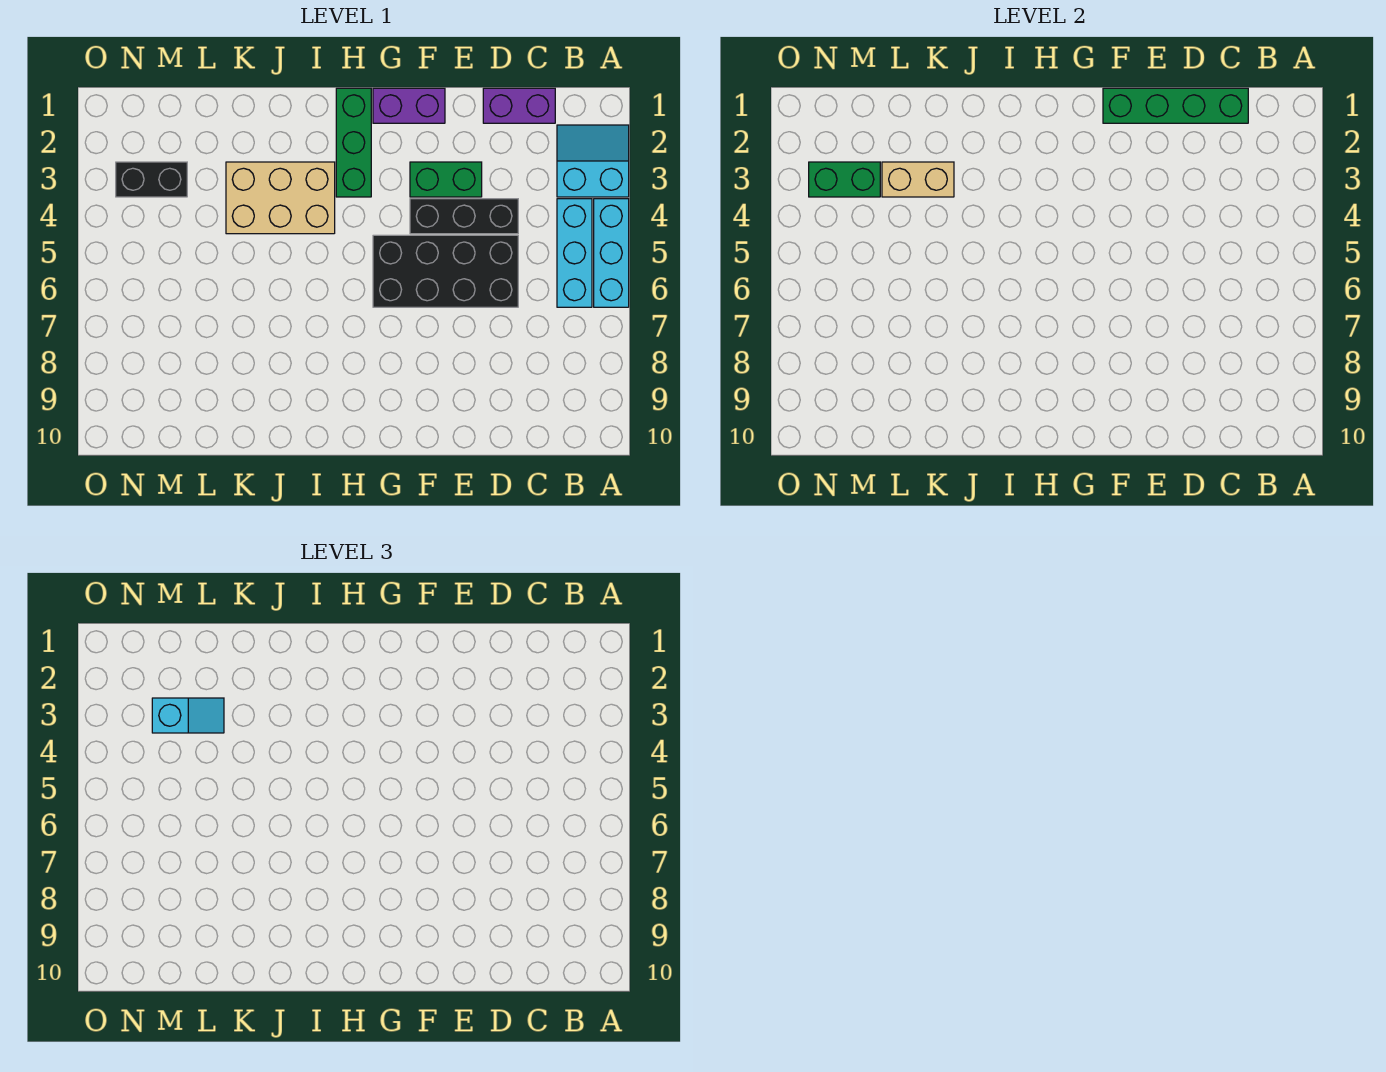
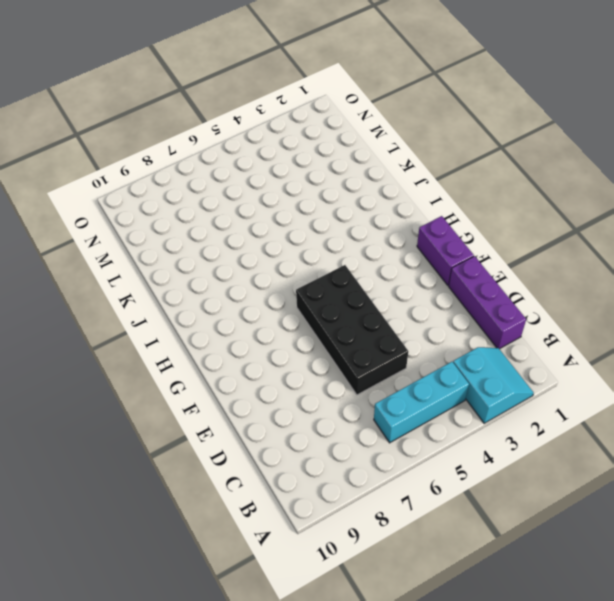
purple brick C1:E1 level 1 -> purple brick C1:D1 level 1
none -> cyan brick A4:A6 level 1
none -> black brick D4:F4 level 1
none -> green brick E3:F3 level 1

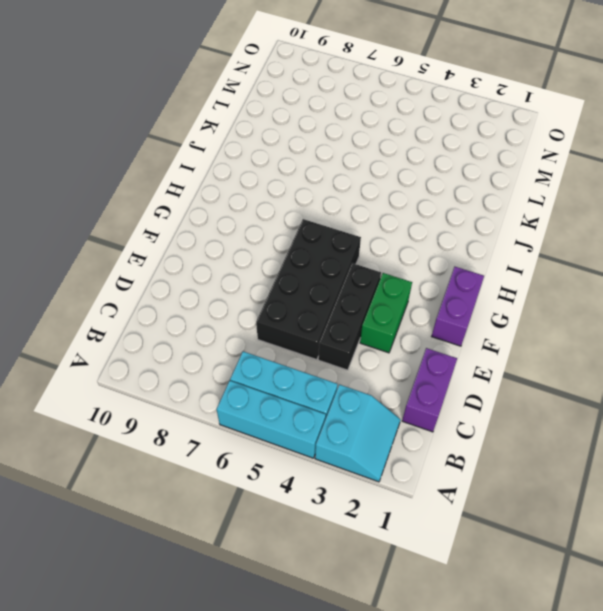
none -> green brick H1:H3 level 1
none -> tan brick I3:K4 level 1
none -> black brick M3:N3 level 1

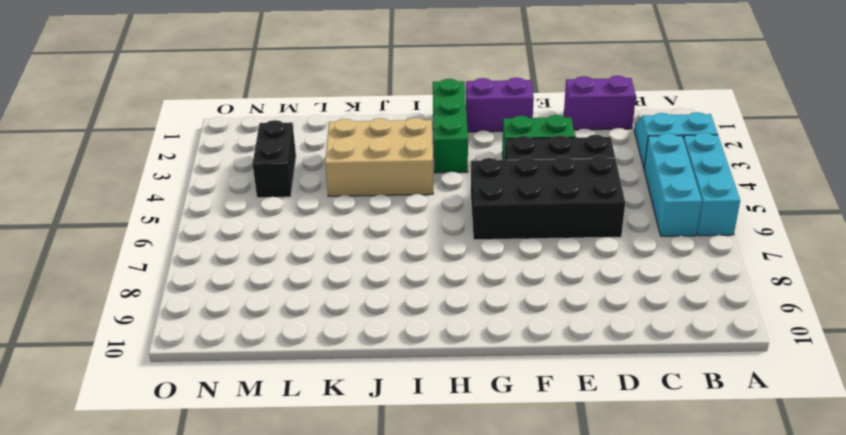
black brick M3:M4 level 1 -> black brick M3:N3 level 1
none -> green brick C1:F1 level 2
none -> tan brick K3:L3 level 2
none -> green brick M3:N3 level 2

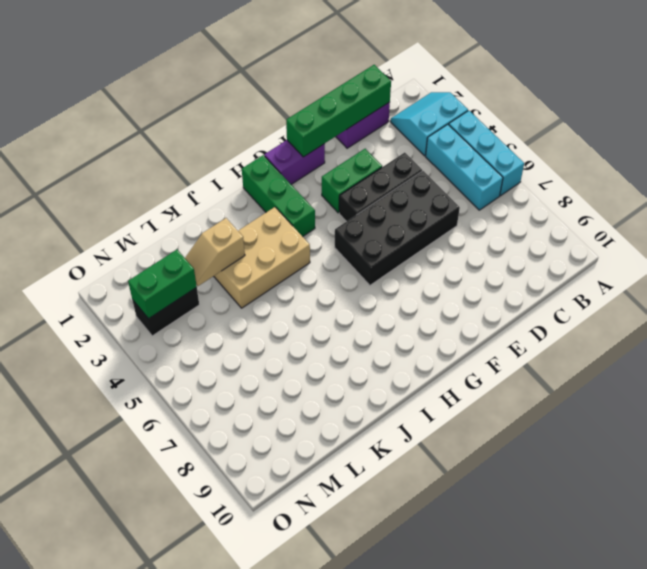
tan slope K3:L3 level 2 top K -> tan brick K3:L3 level 2
none -> cyan slope L3:M3 level 3 top M

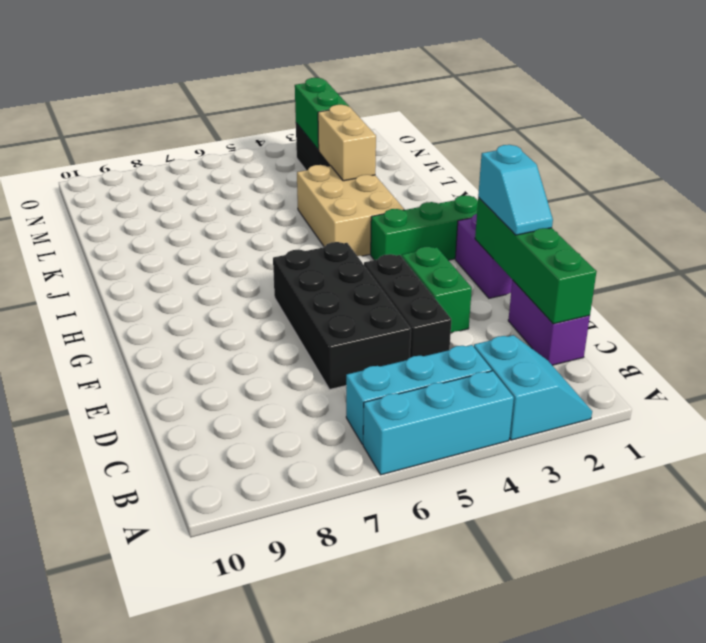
cyan slope E1:F1 level 3 top F -> cyan slope L3:M3 level 3 top M

